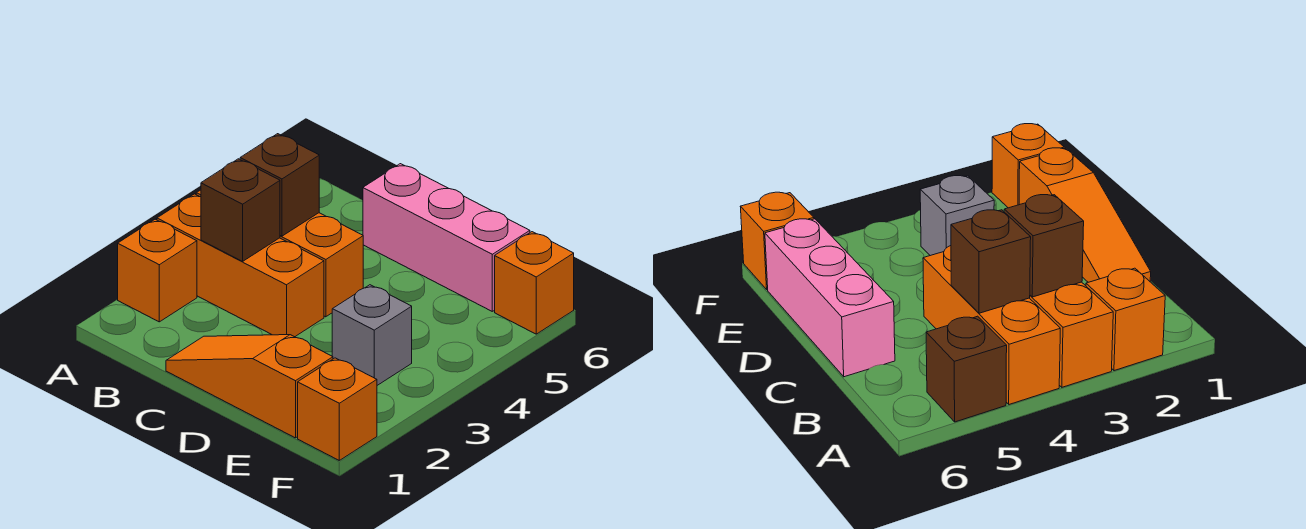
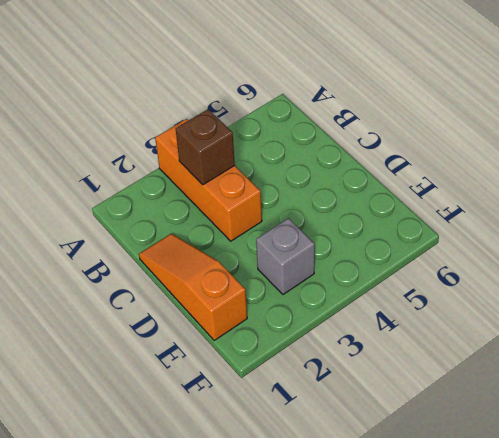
none -> orange brick A2 level 1
none -> orange brick A4:C4 level 1

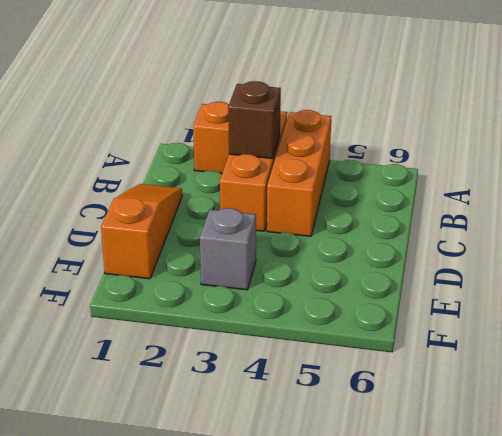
none -> brown brick A5 level 1
none -> pink brick C6:E6 level 1

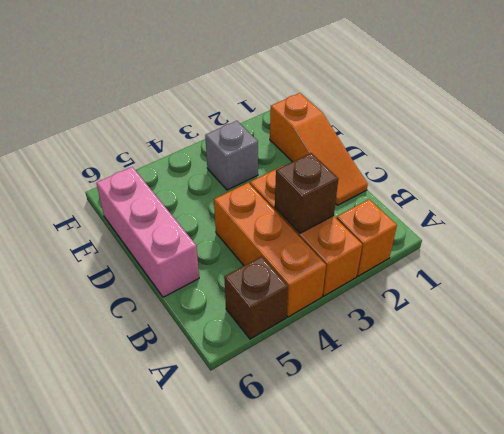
none -> orange brick F1 level 1
none -> orange brick F6 level 1

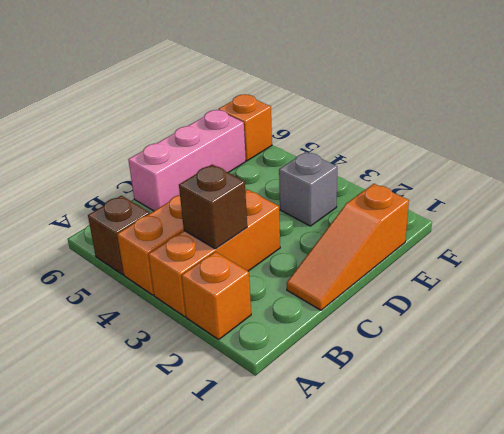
none -> orange brick F1 level 1
none -> brown brick B4 level 2

